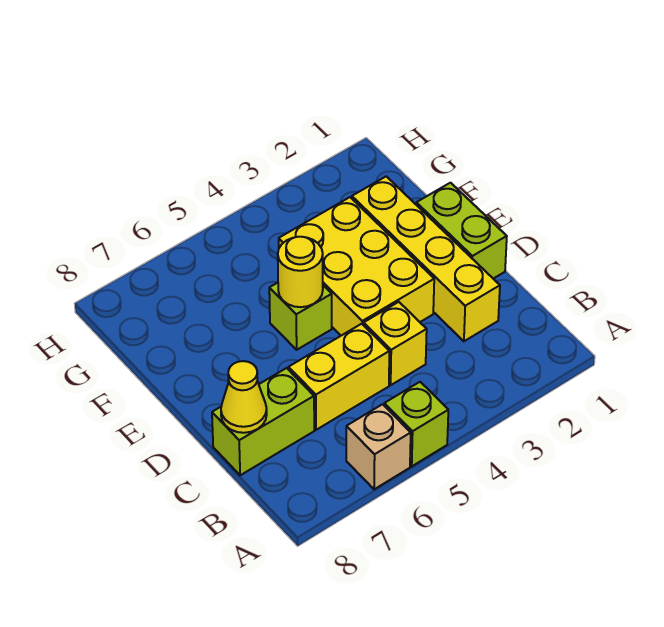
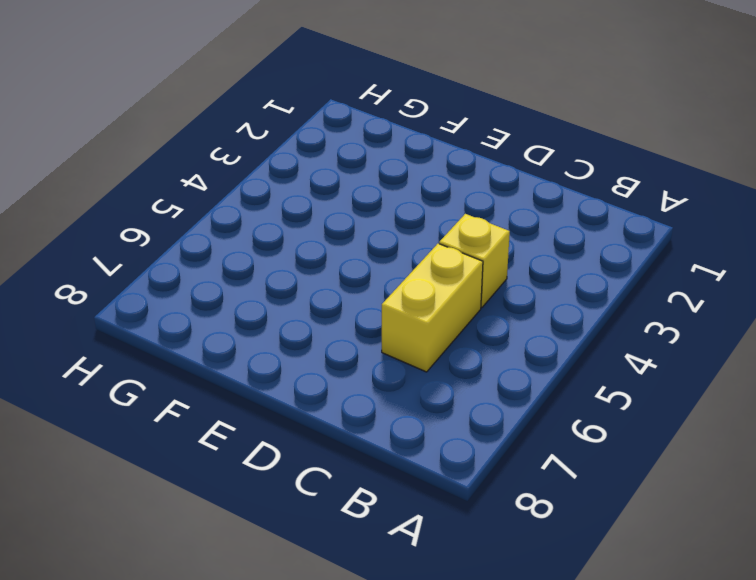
none -> lime brick A5 level 1
none -> tan brick A6 level 1

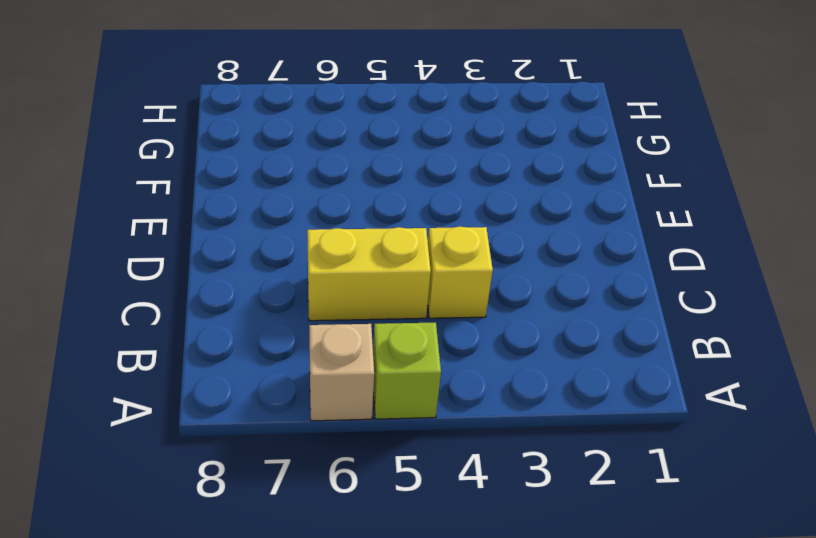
none -> yellow brick C2:F2 level 1
none -> lime brick C7:C8 level 1

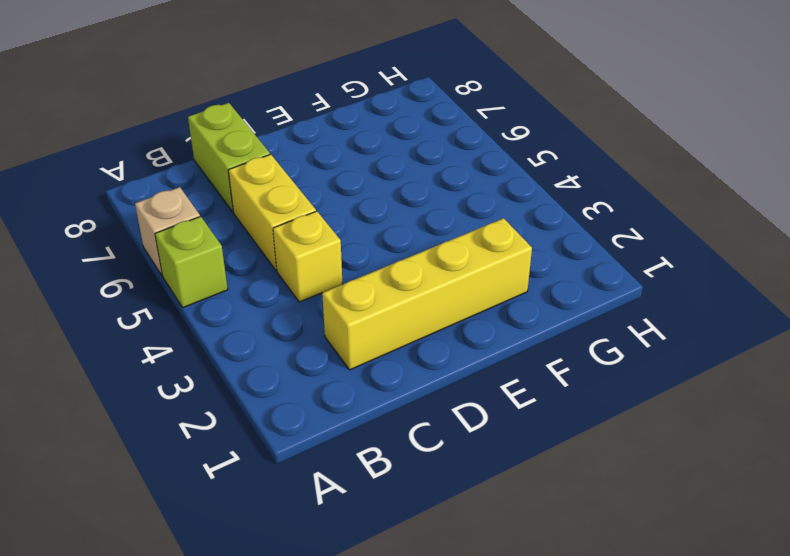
none -> lime brick D1:E1 level 1
none -> yellow brick D3:F4 level 1

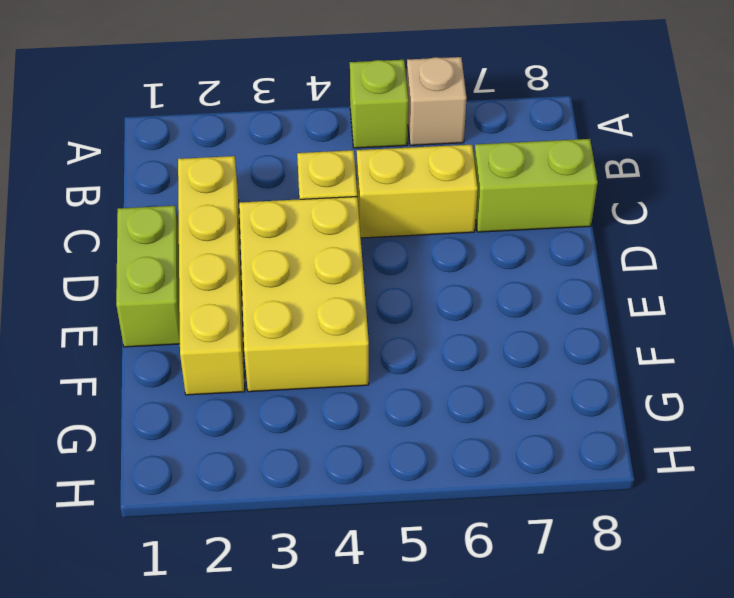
none -> lime brick E5 level 1
none -> yellow cone C8 level 2

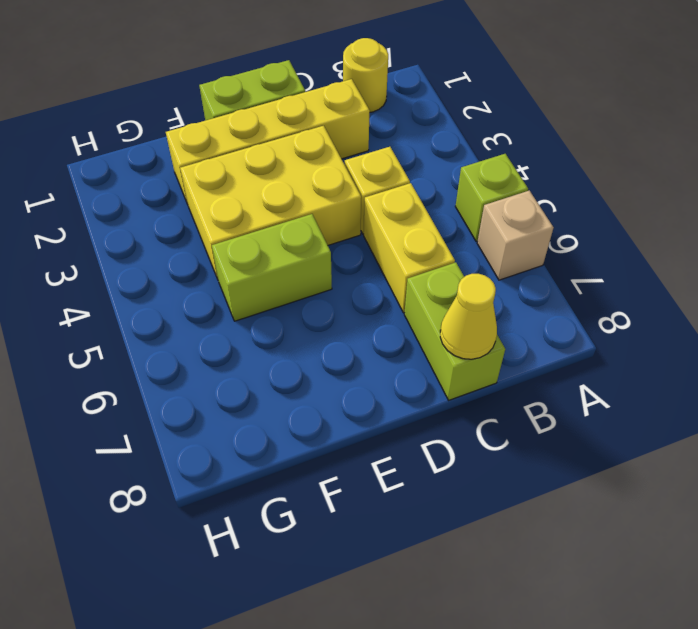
yellow round brick B1 level 1 -> yellow round brick E5 level 2
lime brick E5:F5 level 1 -> lime brick E5 level 1

